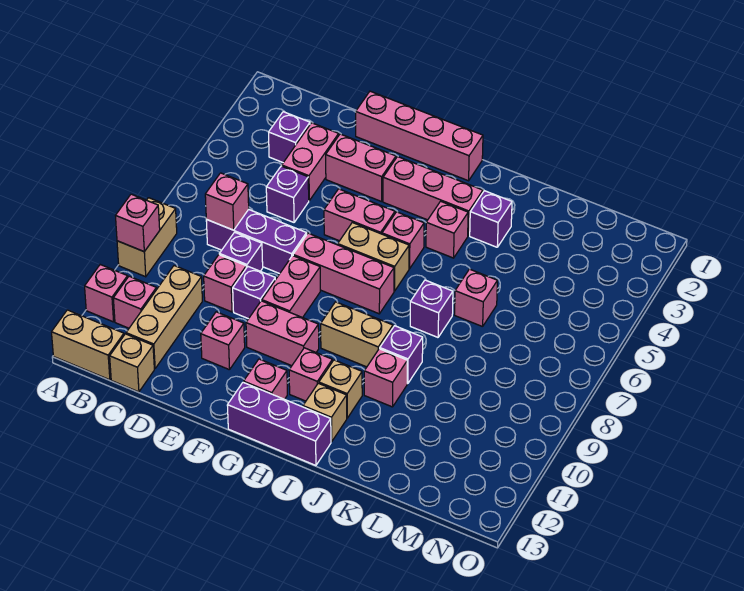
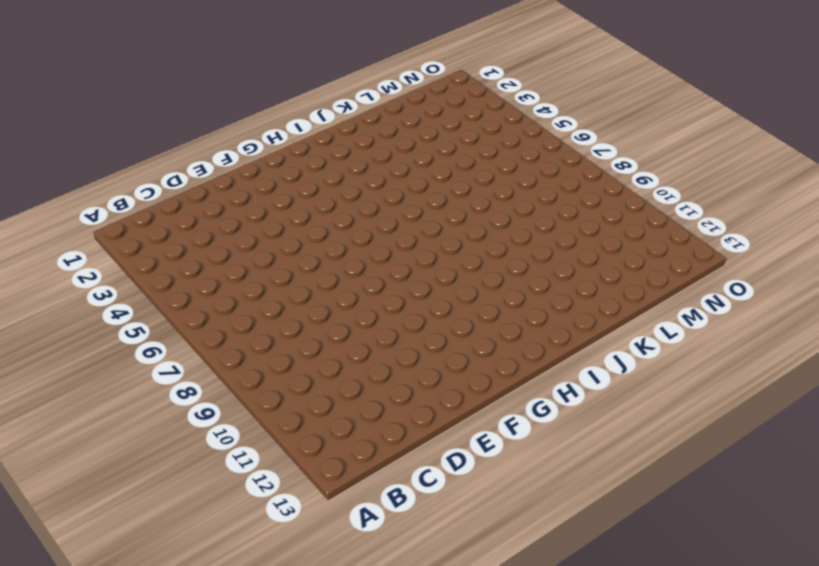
none -> tan brick A8:A9 level 1
none -> pink brick A11 level 1
none -> tan brick A13:B13 level 1
none -> pink brick B11 level 1

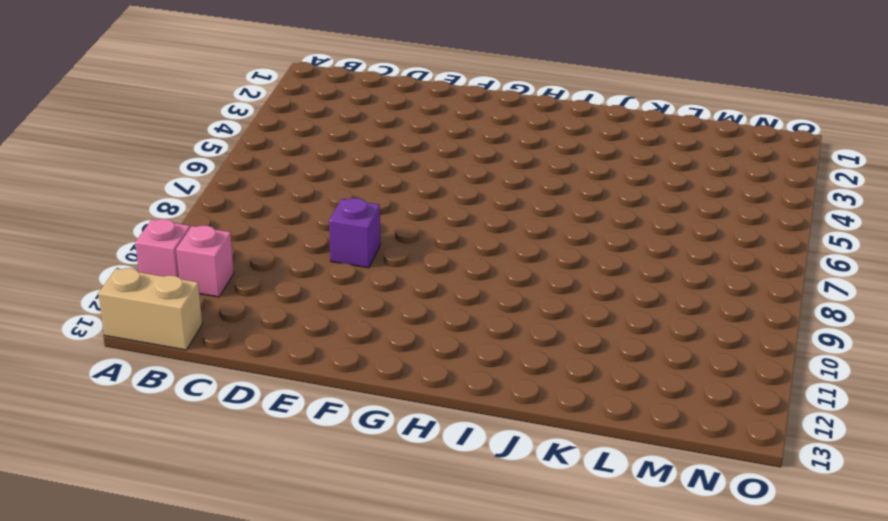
none -> tan brick A8:A9 level 1
none -> purple brick C3 level 1
none -> purple brick C7:E7 level 1
none -> tan brick C10:C12 level 1

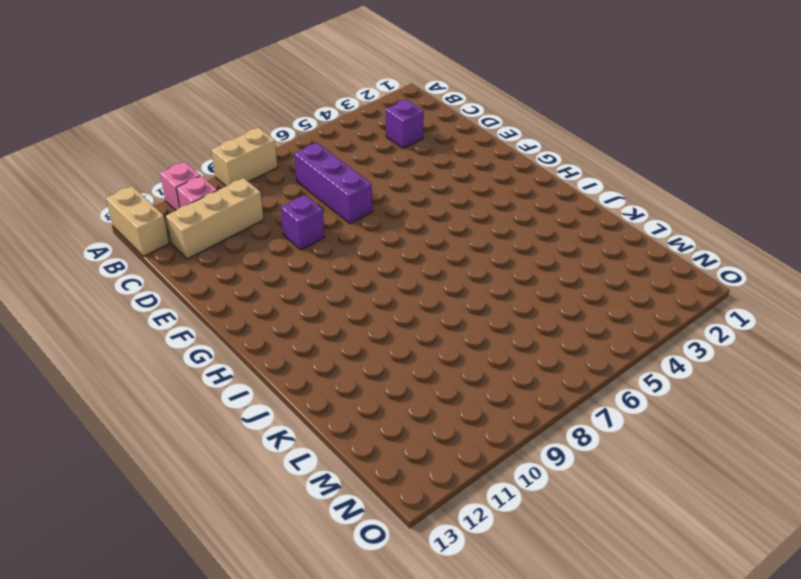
none -> tan brick C13 level 1
none -> pink brick D3:D4 level 1
none -> purple brick D5 level 1
none -> purple brick D8 level 1

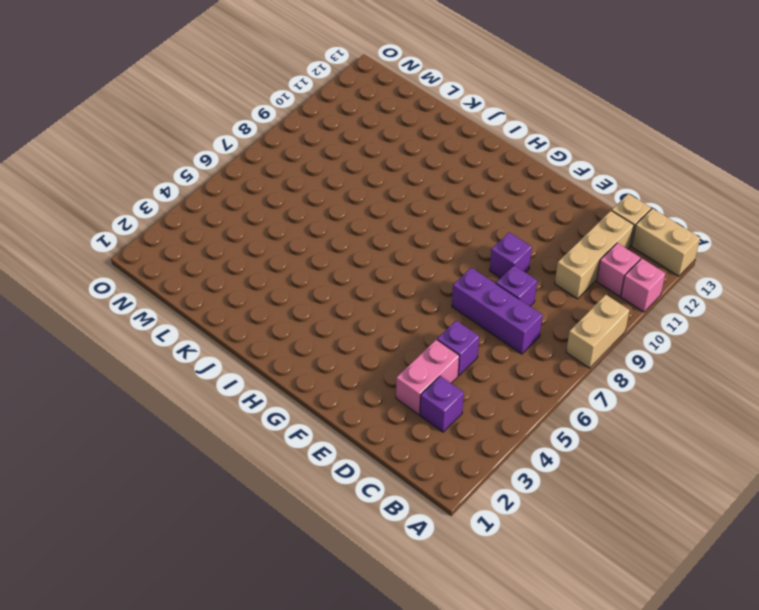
none -> pink brick D9 level 1
none -> pink brick E1:H1 level 1
none -> pink brick E3:F3 level 1
none -> pink brick E11 level 1

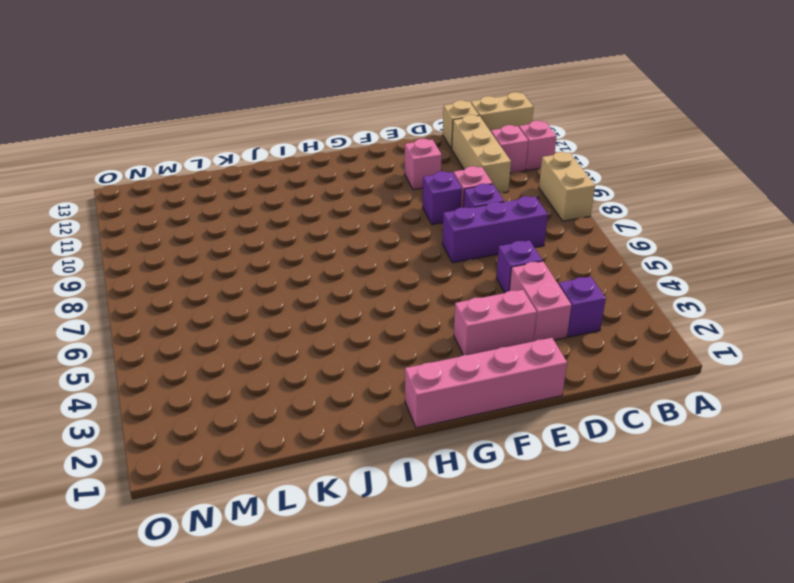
none -> pink brick F5:G5 level 1
none -> pink brick F7:H7 level 1
none -> pink brick F8:F9 level 1
none -> pink brick F10:G10 level 1

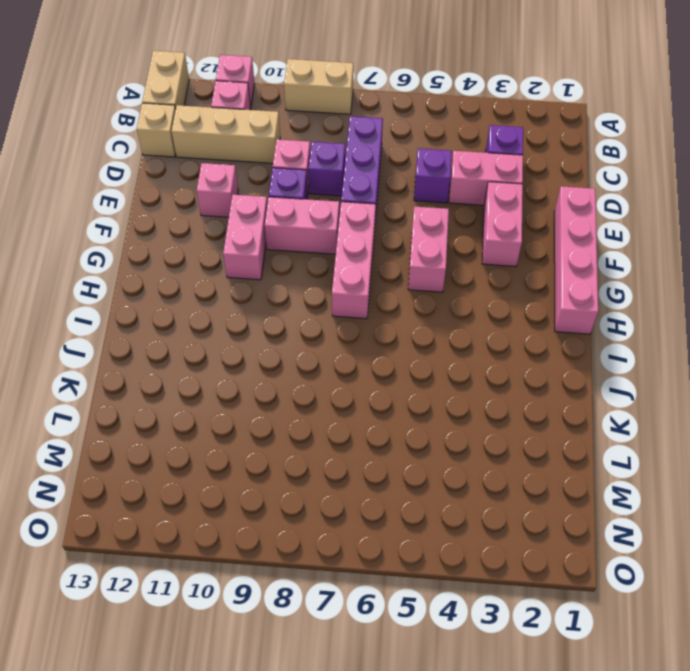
none -> pink brick G3:I3 level 1
none -> tan brick G6:H6 level 1
none -> pink brick G12 level 1
none -> purple brick G13:I13 level 1

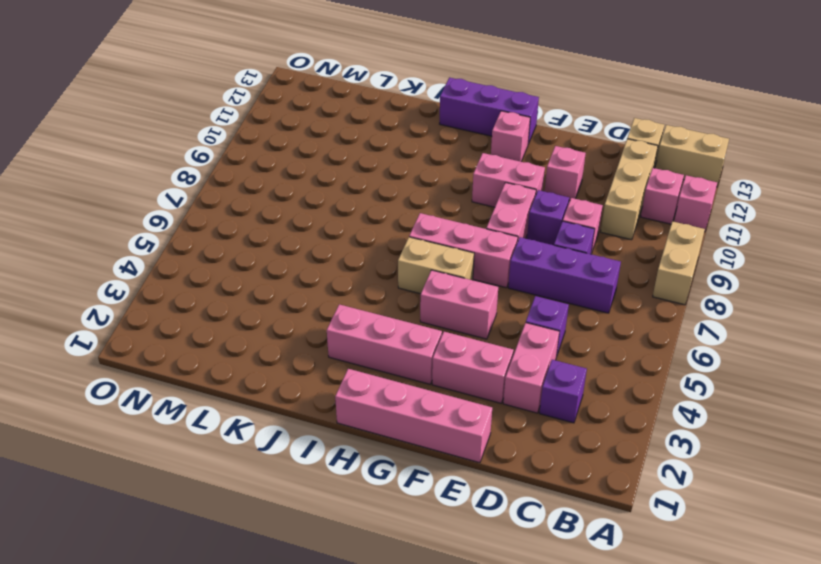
none -> pink brick H5 level 1
none -> tan brick H9:I9 level 1
none -> pink brick H11 level 1
none -> pink brick I4 level 1

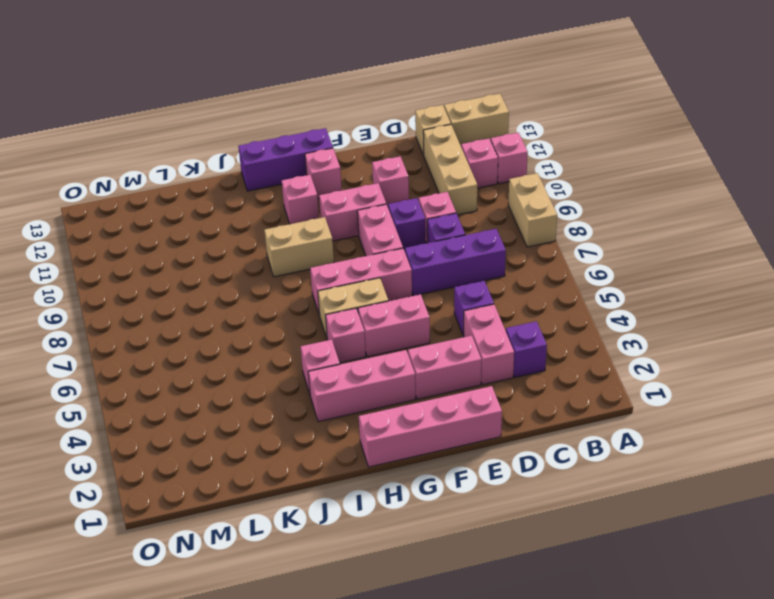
none -> tan brick I11 level 1
none -> tan brick I12 level 1
none -> purple brick J3 level 1
none -> purple brick J7 level 1

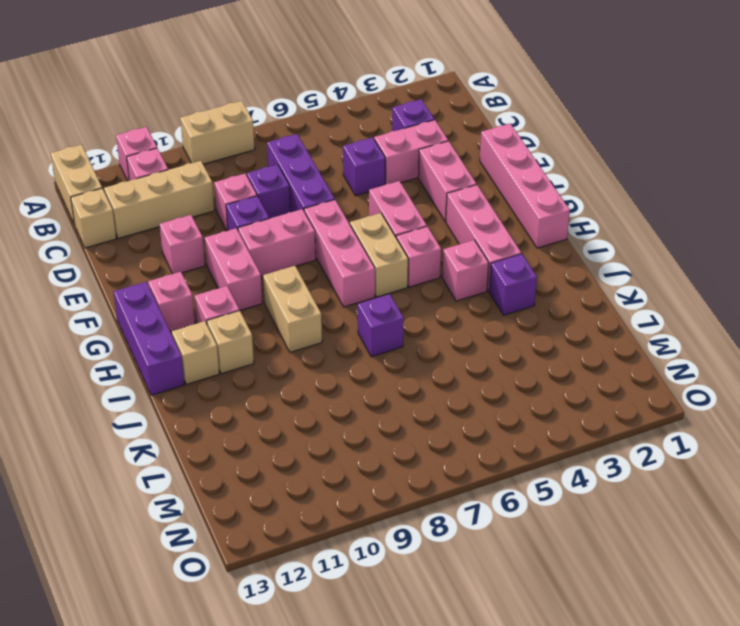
none -> purple brick J9 level 1
none -> pink brick J10 level 1
none -> pink brick K6 level 1
none -> pink brick A9 level 2

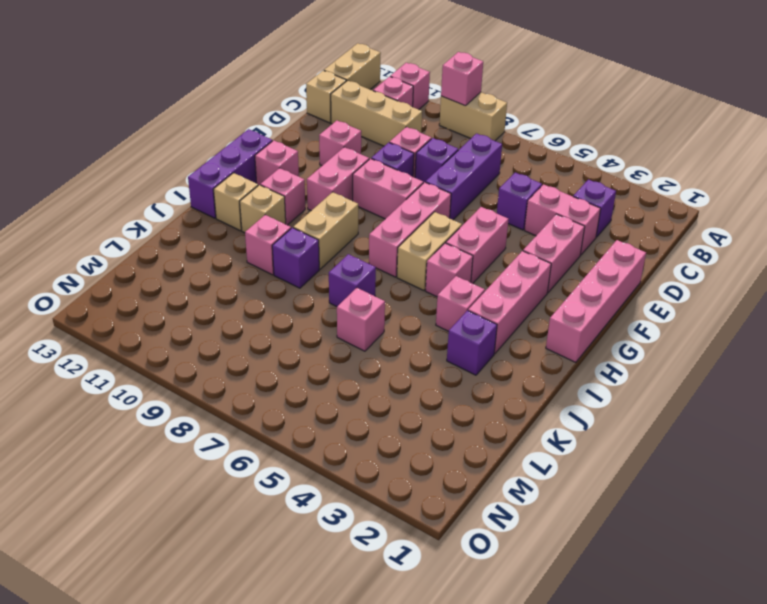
none -> pink brick C7 level 2

